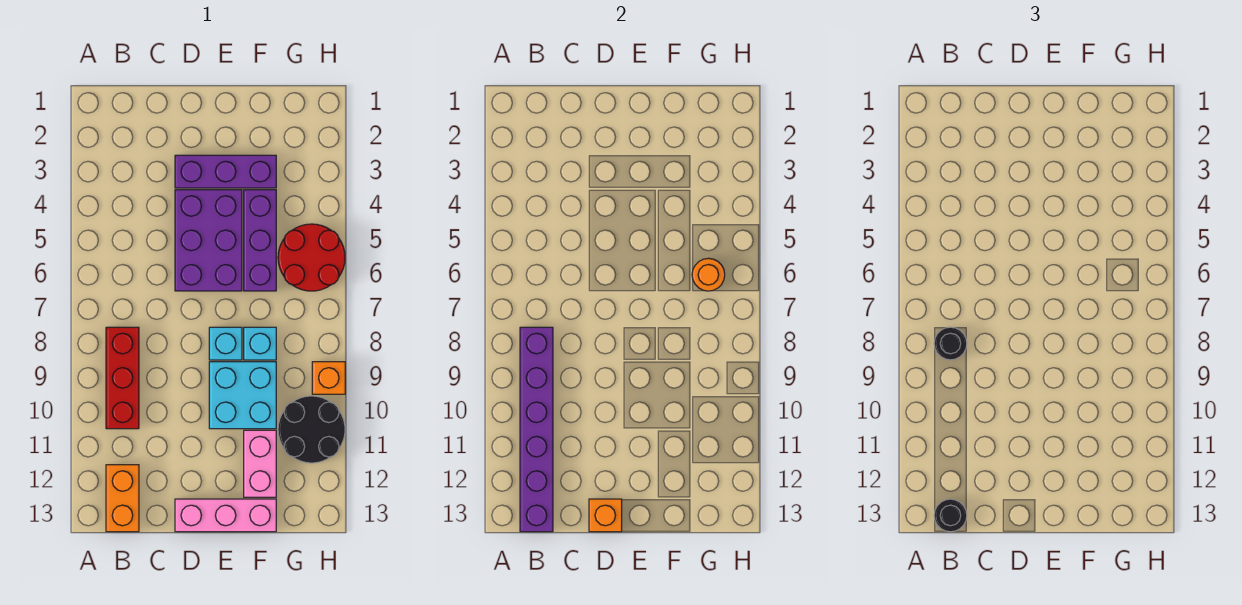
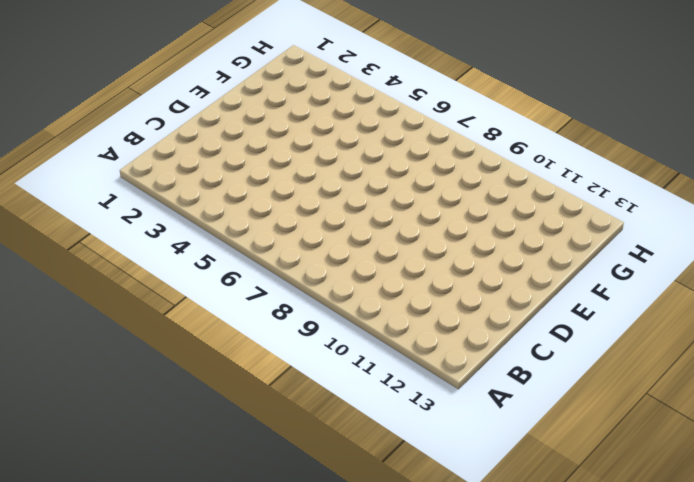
none -> red brick B8:B10 level 1
none -> orange brick B12:B13 level 1
none -> purple brick D3:F3 level 1

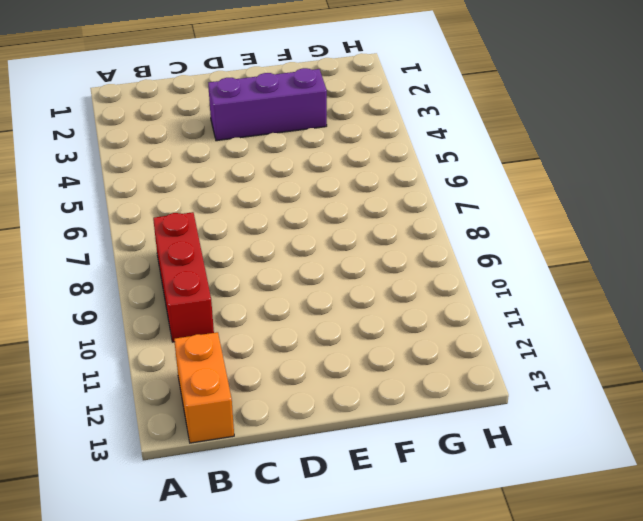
none -> purple brick D4:E6 level 1
none -> pink brick D13:F13 level 1
none -> cyan brick E8 level 1

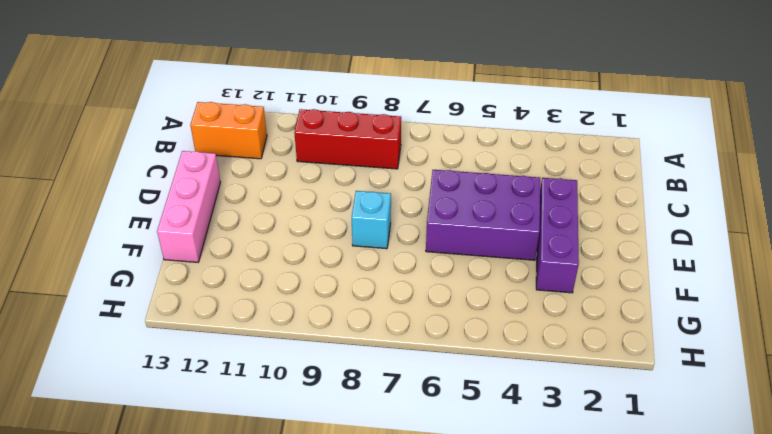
none -> cyan brick E9:F10 level 1
none -> purple brick F4:F6 level 1
none -> cyan brick F8 level 1

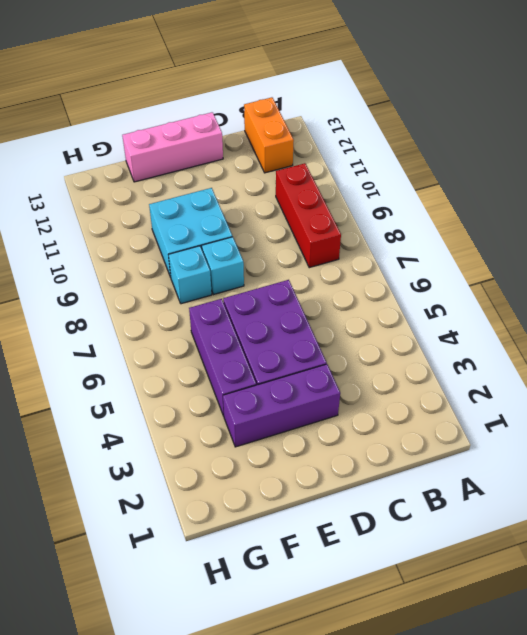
none -> pink brick F11:F12 level 1
none -> red round brick G5:H6 level 1
none -> black round brick G10:H11 level 1

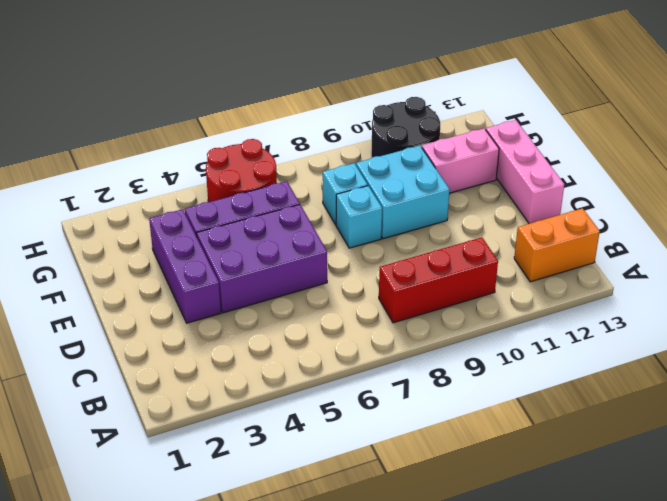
none -> orange brick H9 level 1
none -> purple brick B8:B13 level 2
none -> orange brick D13 level 2

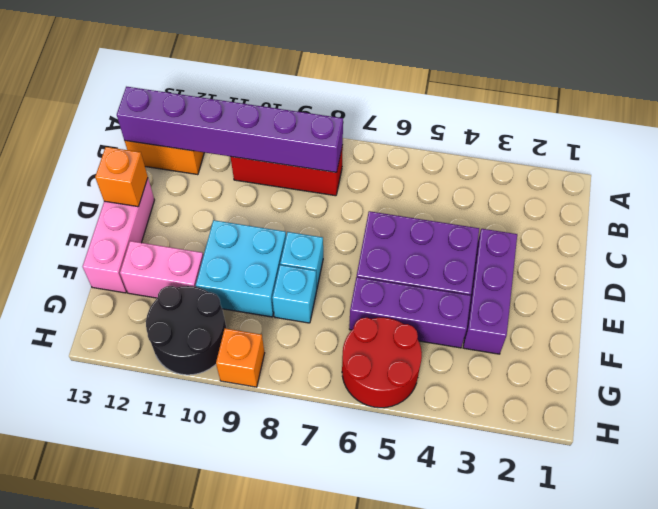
none -> orange round brick G6 level 2
none -> black round brick B8 level 3
none -> black round brick B13 level 3

